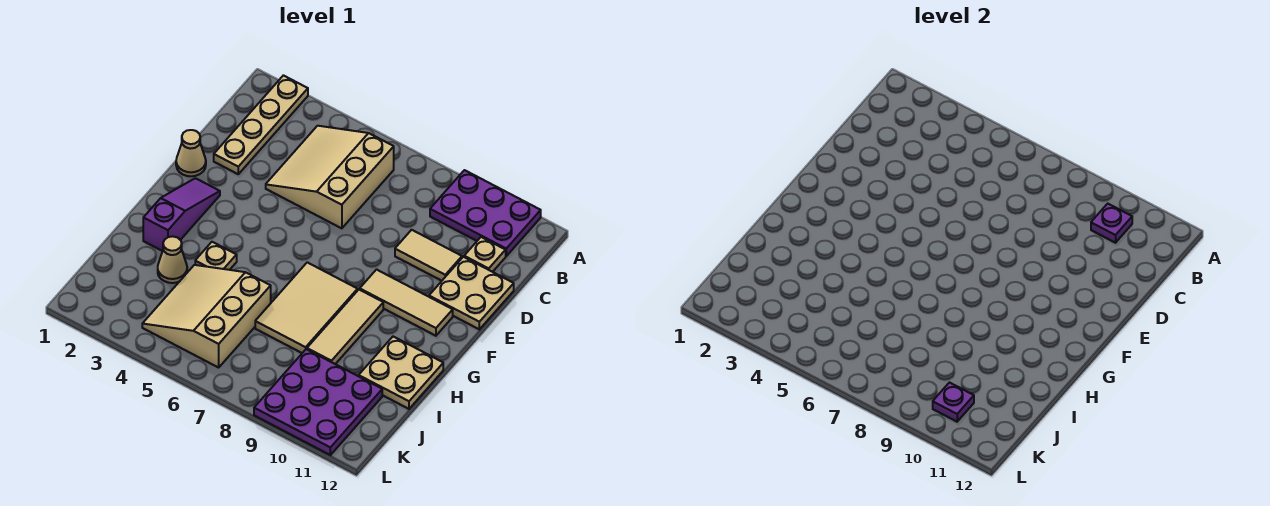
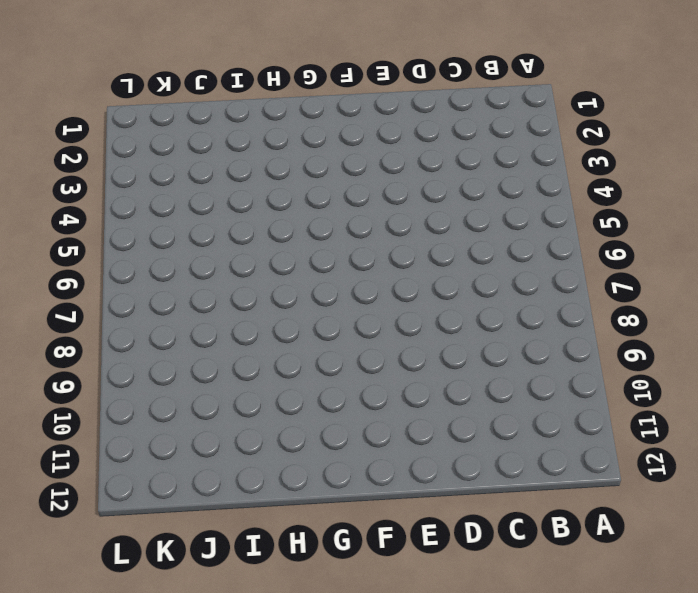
none -> tan plate A2:D2 level 1
none -> purple plate A9:B11 level 1
none -> tan slope B4:D6 level 1 top 6

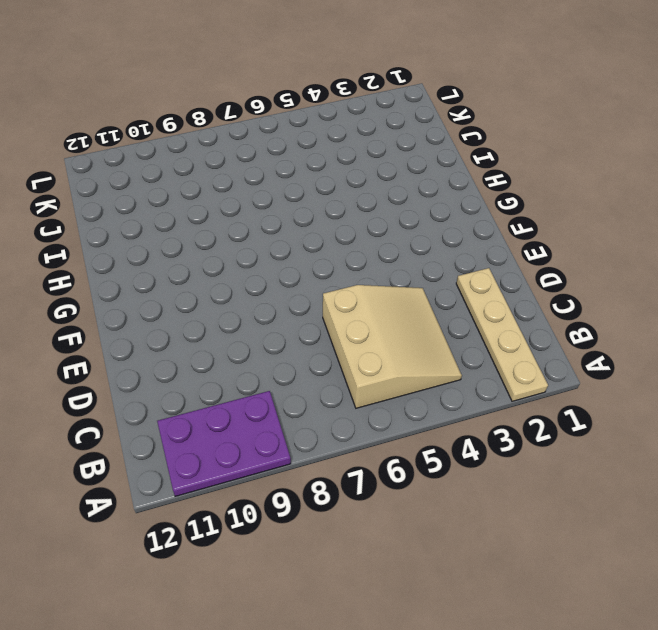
none -> tan plate C11 level 1
none -> tan tile D9:D10 level 1
none -> tan plate D11:E12 level 1

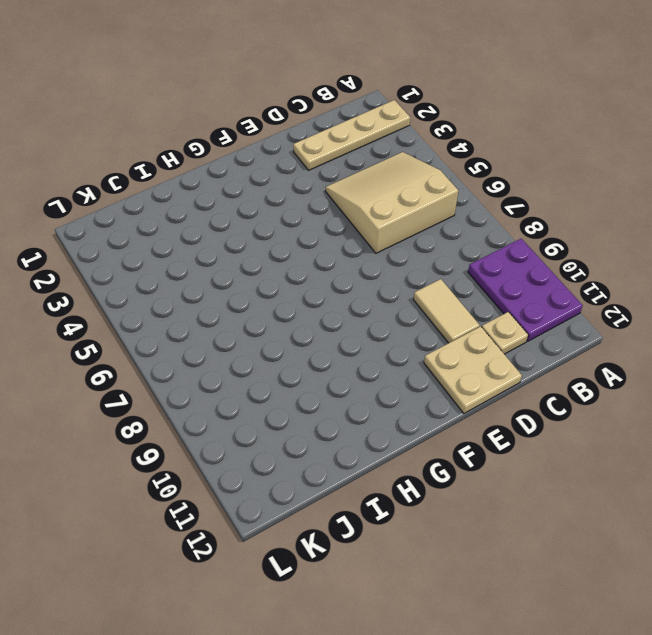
none -> tan cone E1 level 1
none -> purple slope F2:H2 level 1 top H
none -> tan tile F9:F11 level 1

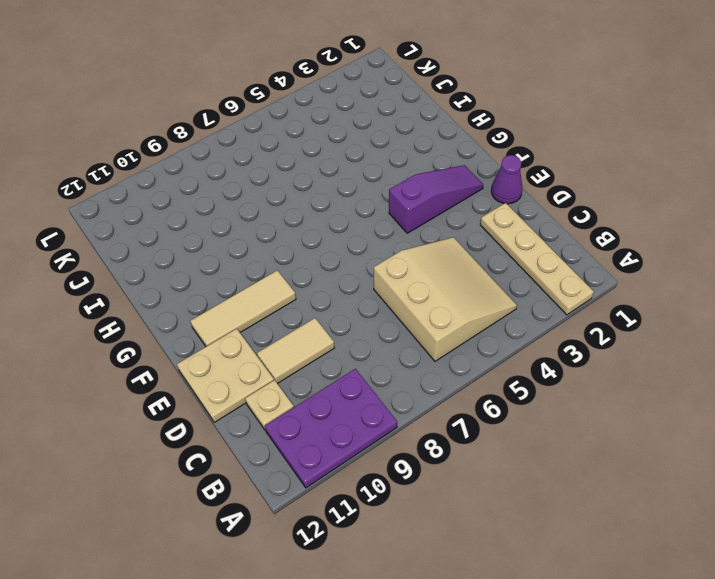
purple cone E1 level 1 -> tan cone E1 level 1
purple slope F2:F4 level 1 top 4 -> purple slope F2:H2 level 1 top H
none -> tan tile G7:I8 level 1
none -> tan tile G9:I9 level 1
none -> tan plate H4 level 1

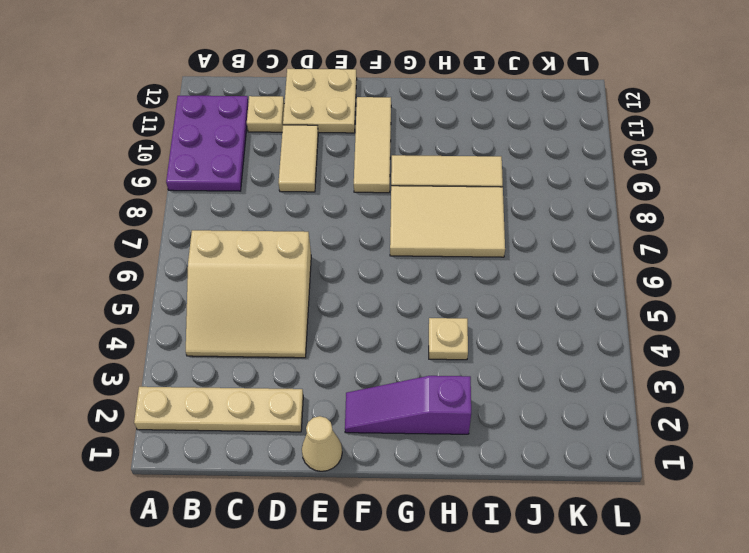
none -> tan plate H11:I12 level 1
none -> tan cone I3 level 1
none -> tan slope I4:K6 level 1 top 6

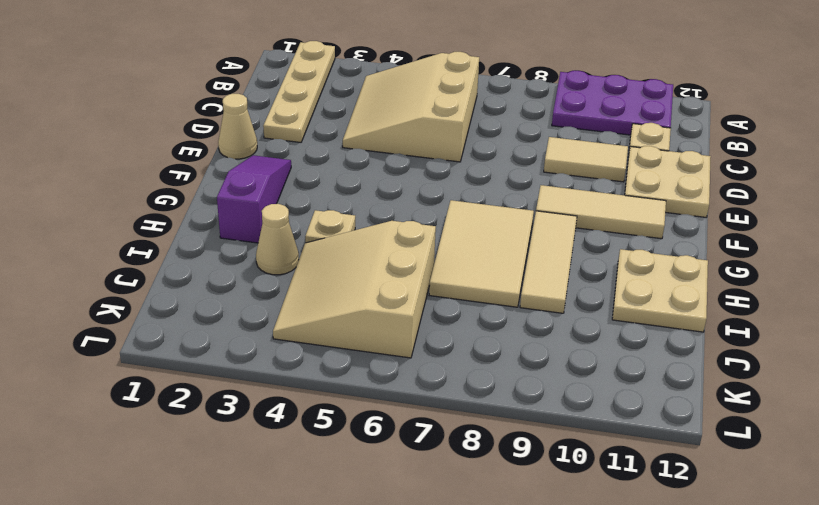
none -> purple plate J9:L11 level 1
none -> purple plate B10 level 2
none -> purple plate K10 level 2

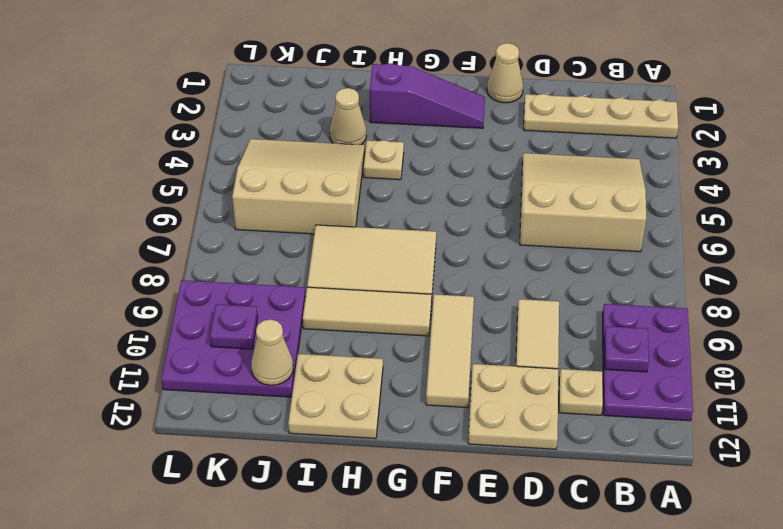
tan cone J11 level 2 -> none

